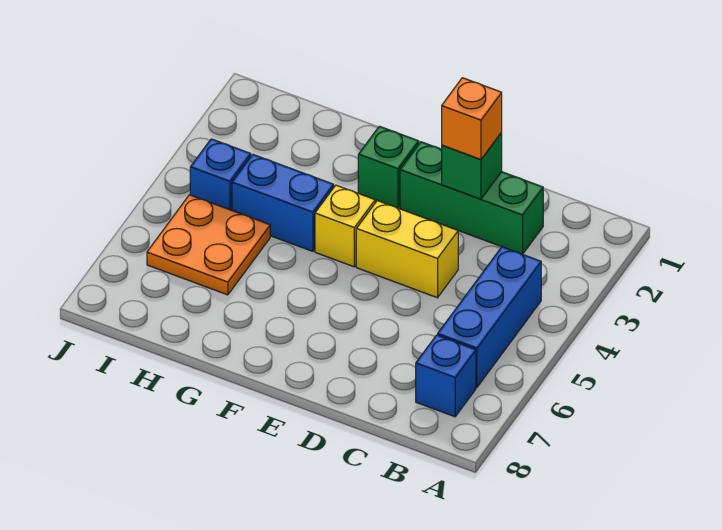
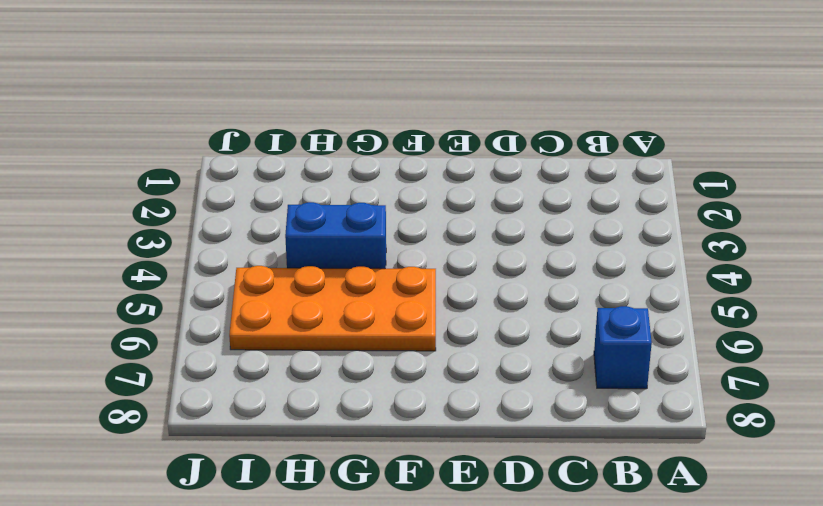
orange plate F5:I6 level 1 -> orange plate H5:I6 level 1
none -> blue brick B4:B6 level 1
none -> green brick C2:E2 level 1

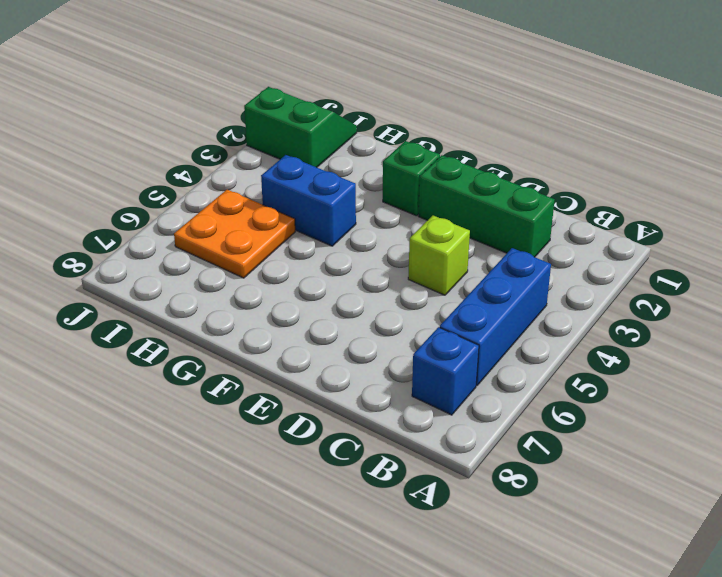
lime brick D4 level 1 -> yellow brick D4:E4 level 1
green slope I1:J2 level 1 top 2 -> none
none -> yellow brick F4 level 1
none -> blue brick I4 level 1

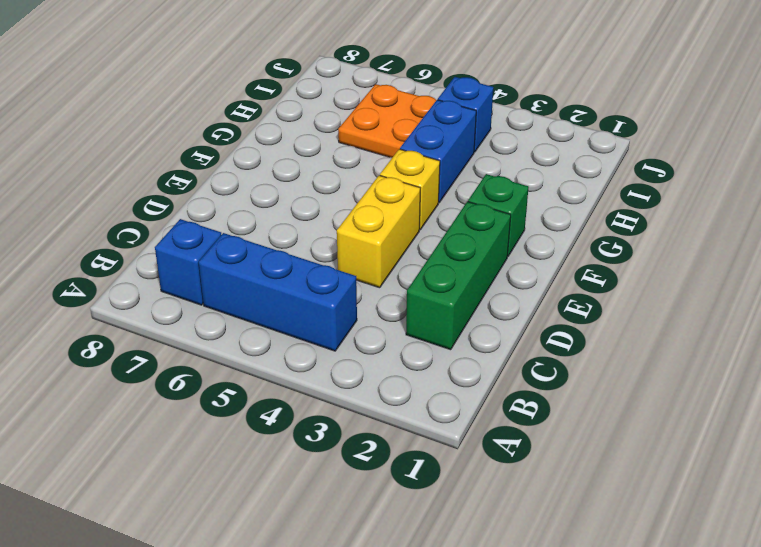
none -> green brick D2 level 2
none -> orange brick D2 level 3

